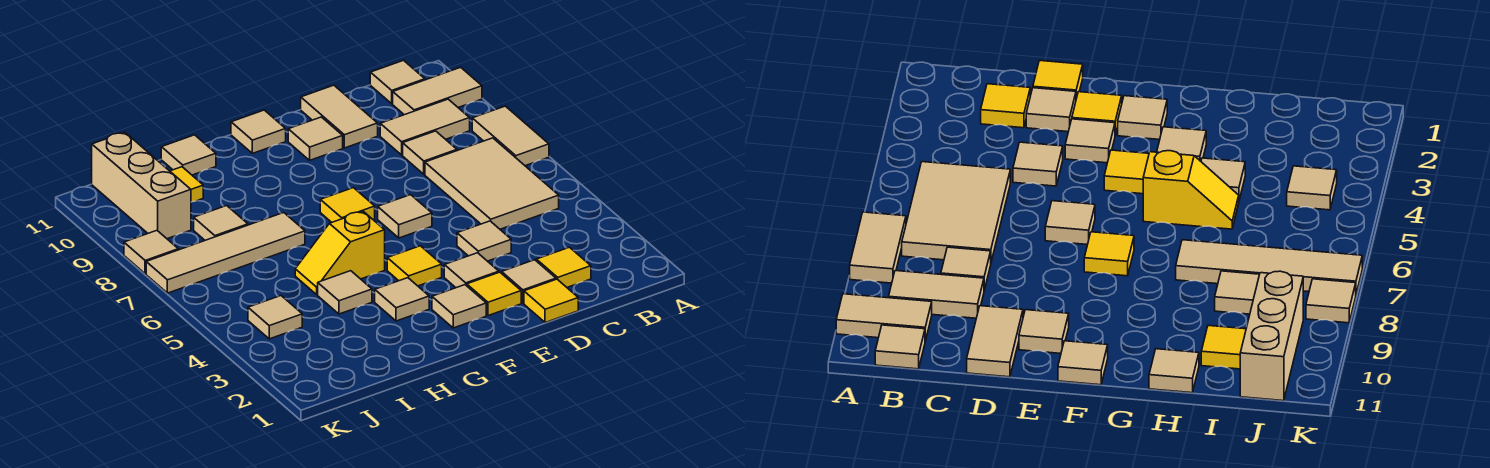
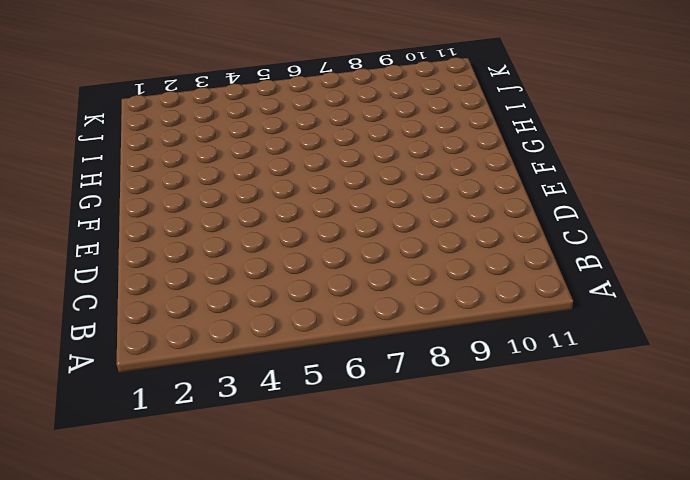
none -> tan tile A7:A8 level 1
none -> tan tile A10:B10 level 1
none -> tan tile B5:C7 level 1

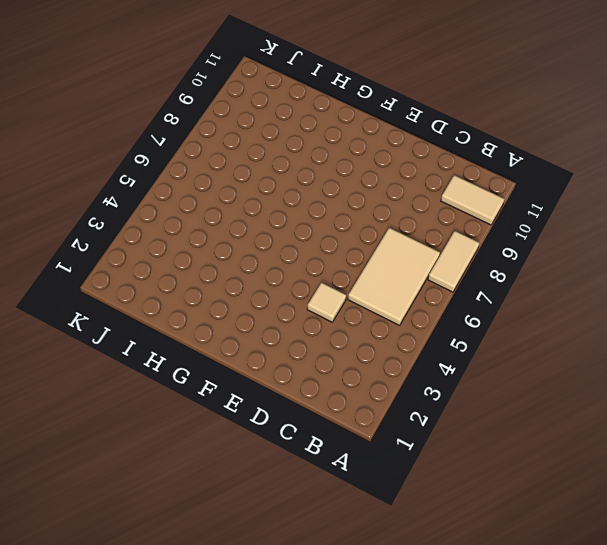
none -> tan tile B9:C9 level 1
none -> tan tile B11 level 1
none -> yellow tile C2 level 1

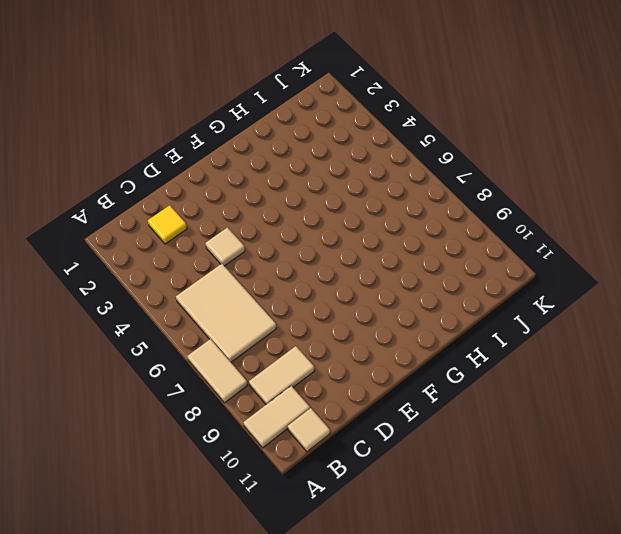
none -> tan tile C8 level 1
none -> yellow tile D1 level 1
none -> tan tile D2 level 1

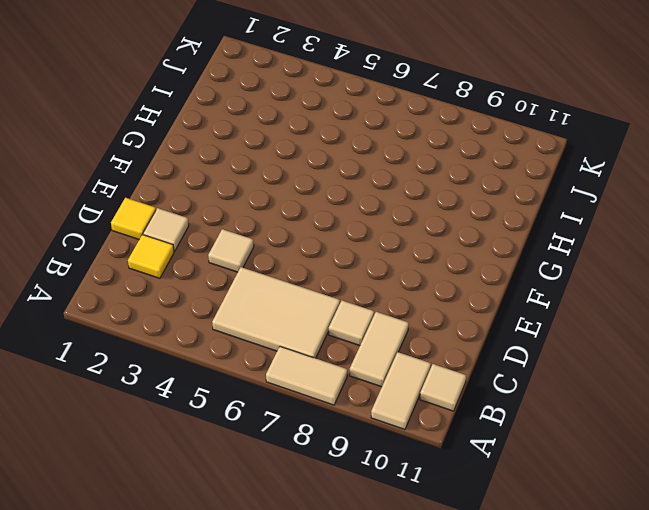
none -> tan tile D10:D11 level 1
none -> yellow tile E2 level 1
none -> tan tile E3 level 1

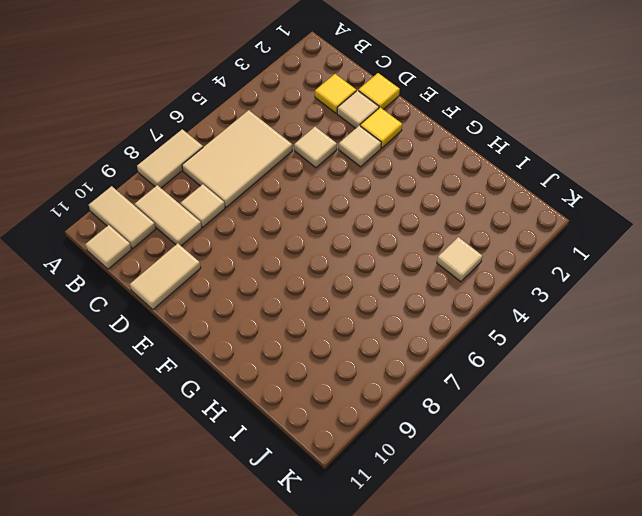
none -> tan tile E6 level 1
none -> tan tile E10 level 1
none -> tan tile F2 level 1

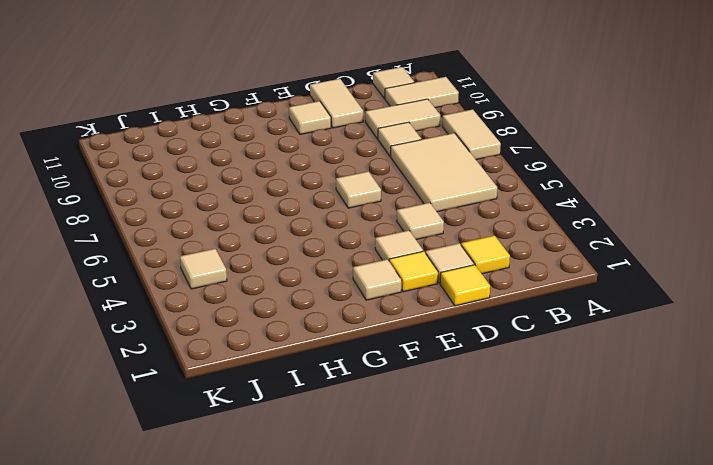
none -> yellow tile F4 level 1
none -> yellow tile F7 level 1
none -> tan tile F11 level 1

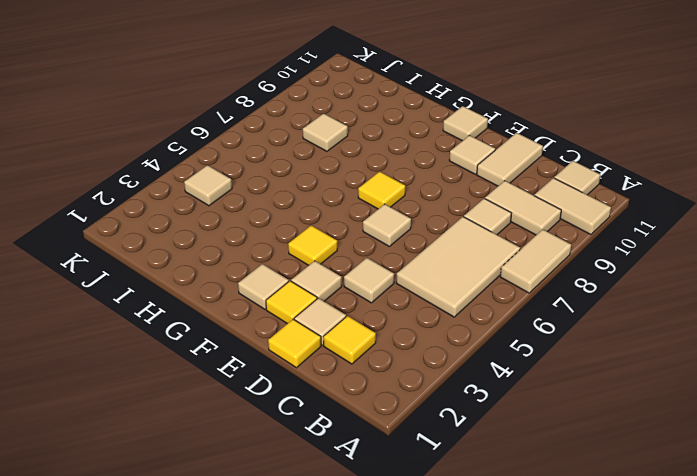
none -> tan tile G3 level 1
none -> yellow slope G5:H5 level 1 top G
none -> tan tile H4 level 1

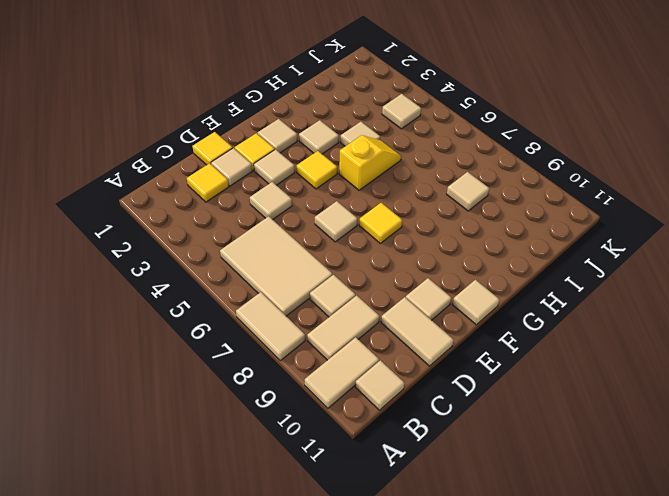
none -> tan tile H7:K7 level 1
none -> tan tile H11 level 1
none -> yellow tile I10 level 1

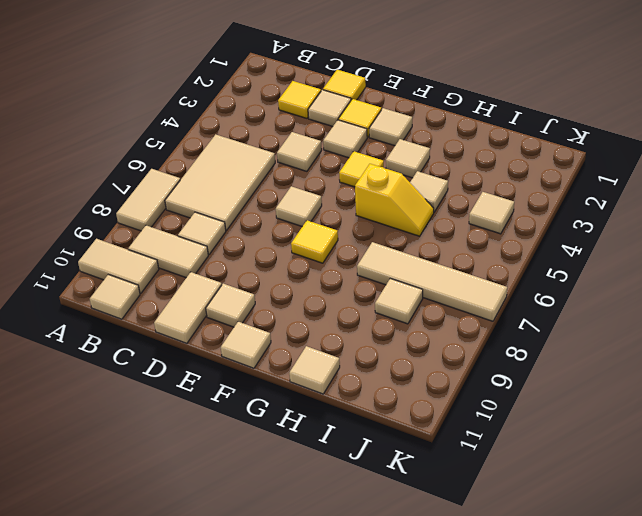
none -> yellow tile I10 level 1
none -> tan brick J9:J11 level 1
none -> tan tile K8 level 1

